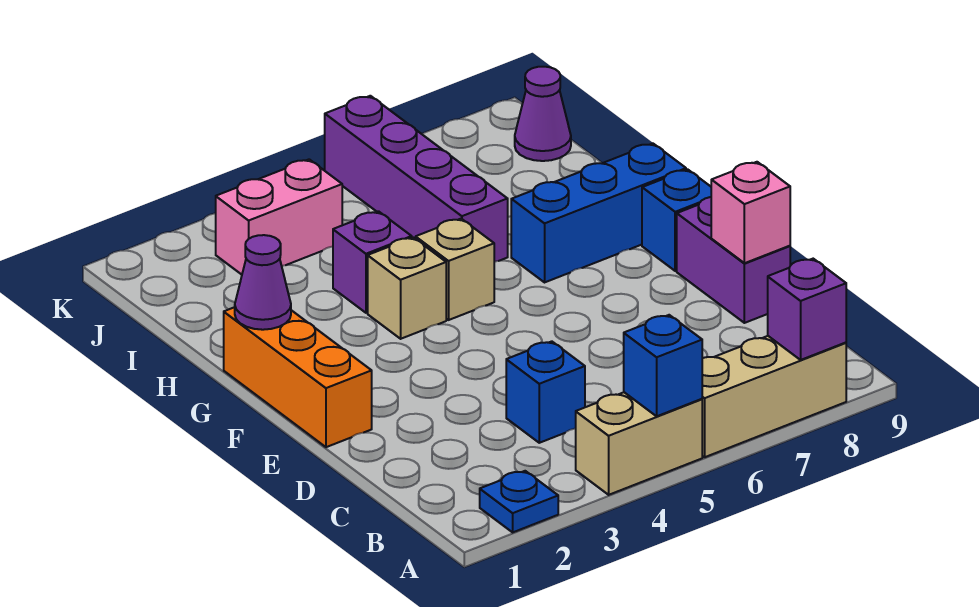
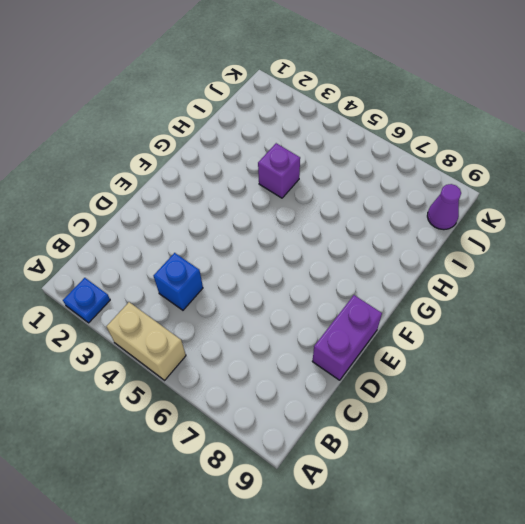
none -> tan brick A6:A8 level 1
none -> orange brick E1:G1 level 1
none -> blue brick F9 level 1

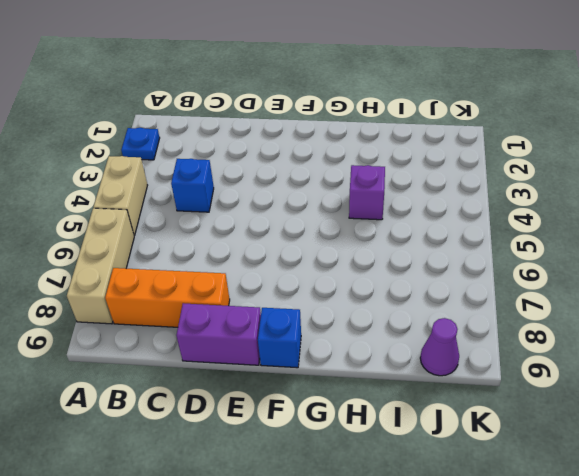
orange brick B8:D8 level 1 -> orange brick E1:G1 level 1
none -> tan brick G4 level 1
none -> tan brick G5 level 1
none -> blue brick G7:G9 level 1

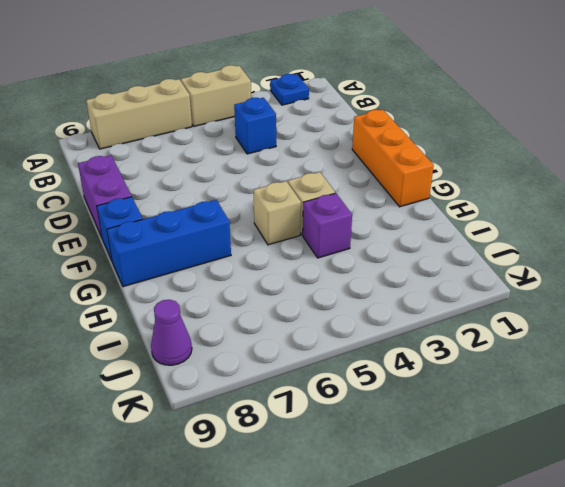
none -> purple brick H6:K6 level 1
none -> pink brick J3:J4 level 1
none -> blue brick A5 level 2

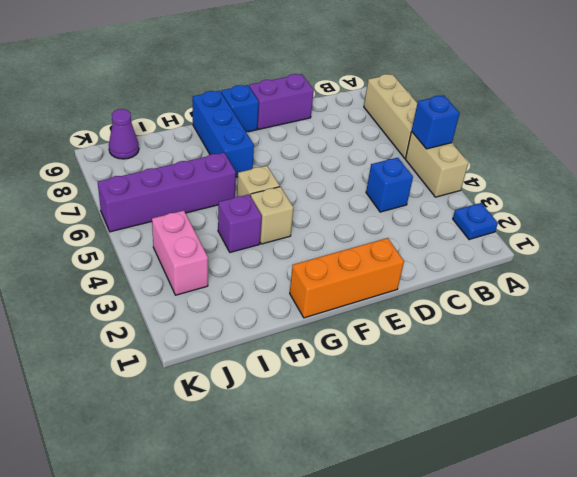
none -> purple brick A8 level 2
none -> pink brick D9 level 2
none -> purple cone G1 level 2

